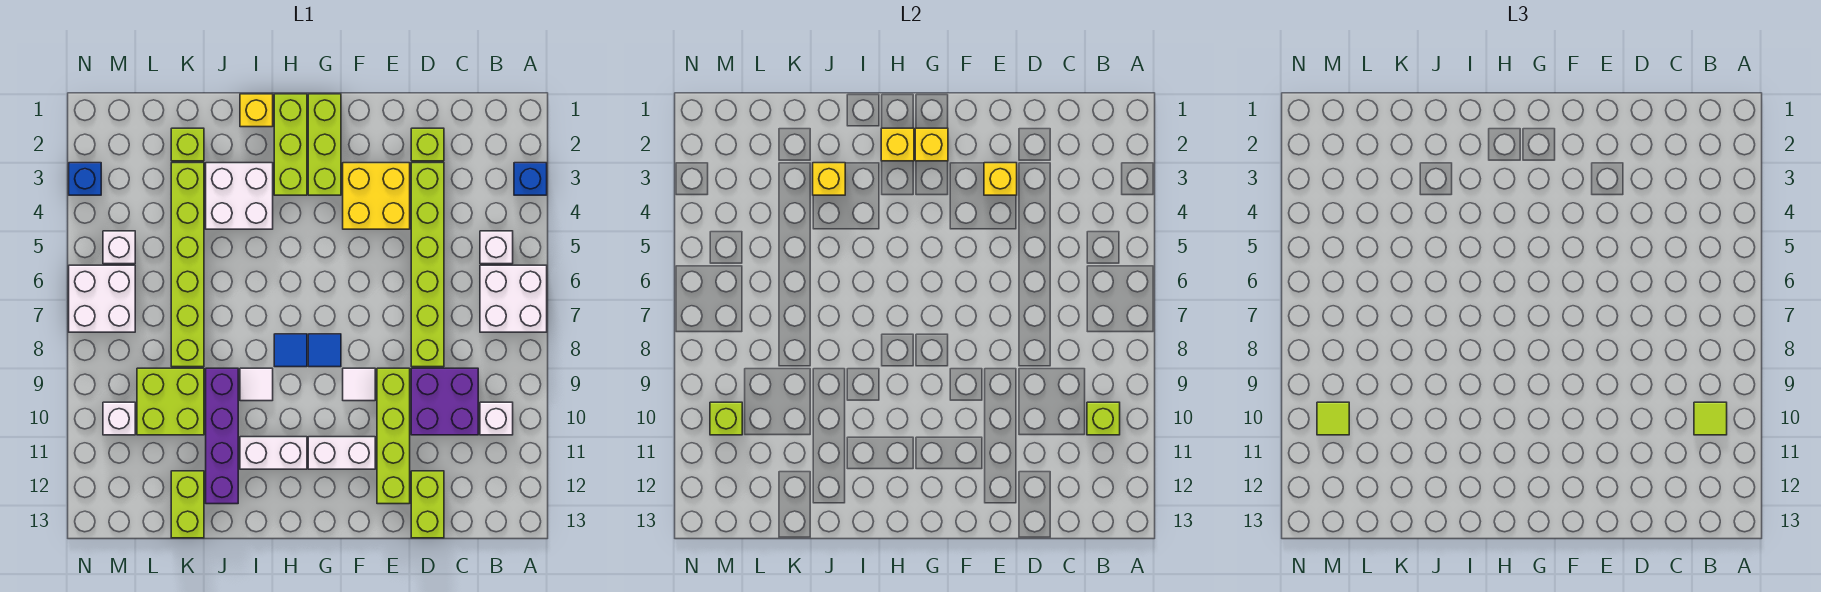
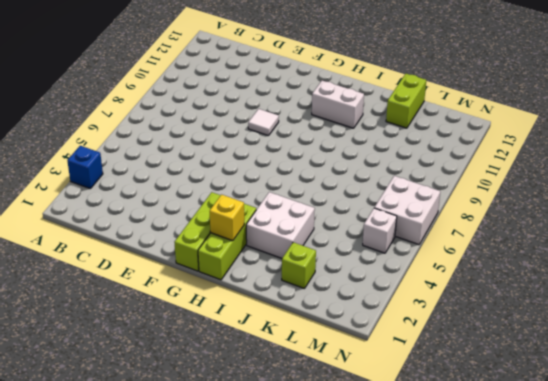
none -> white brick A6:B7 level 1
none -> white brick B5 level 1
none -> white brick B10 level 1
none -> purple brick C9:D10 level 1

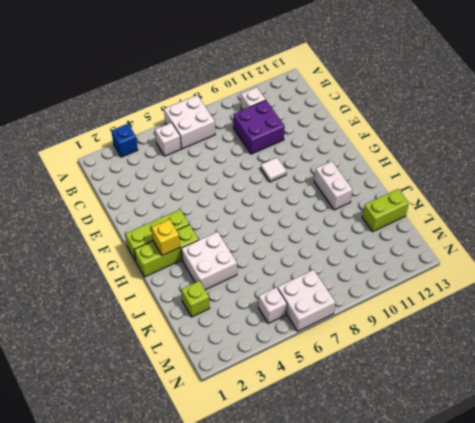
none -> lime brick D2 level 1
none -> lime brick D3:D8 level 1
none -> lime brick D12:D13 level 1
none -> yellow brick E3:F4 level 1

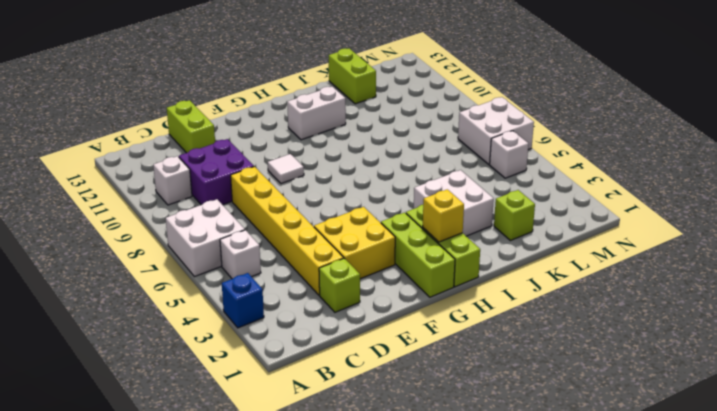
yellow brick D3:D8 level 1 -> lime brick D3:D8 level 1
none -> lime brick E9:E12 level 1
none -> white brick F11:G11 level 1
none -> blue tile G8 level 1
none -> blue tile H8 level 1

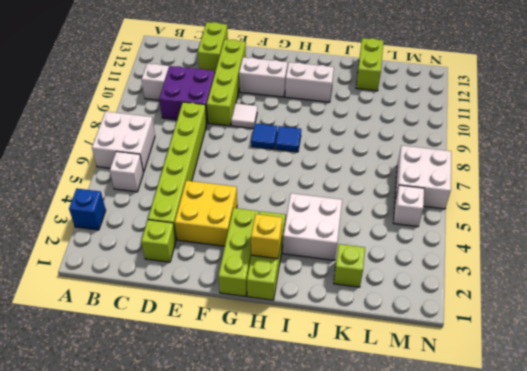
none -> yellow brick I1 level 1
none -> white tile I9 level 1
none -> purple brick J9:J12 level 1
none -> lime brick K3:K8 level 1

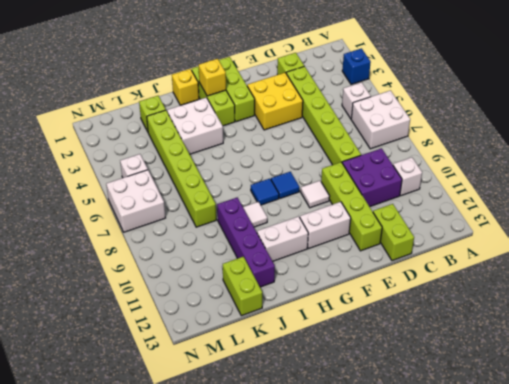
none -> lime brick K9:L10 level 1
none -> white brick M10 level 1
none -> blue brick N3 level 1
none -> lime brick B10 level 2

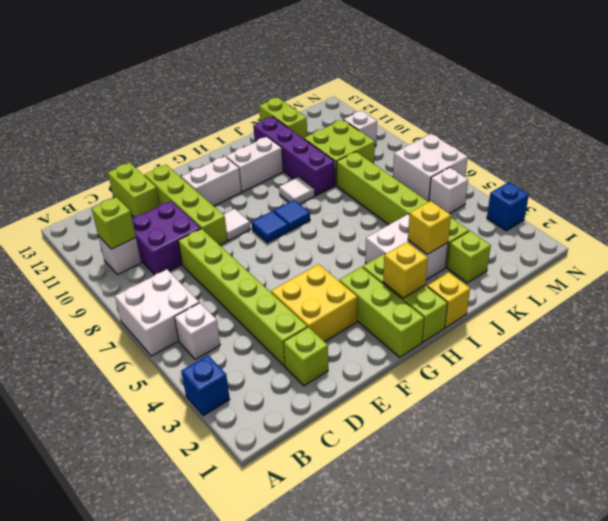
none -> yellow brick E3 level 2
none -> yellow brick G2 level 2
none -> lime brick M10 level 2
none -> lime tile B10 level 3

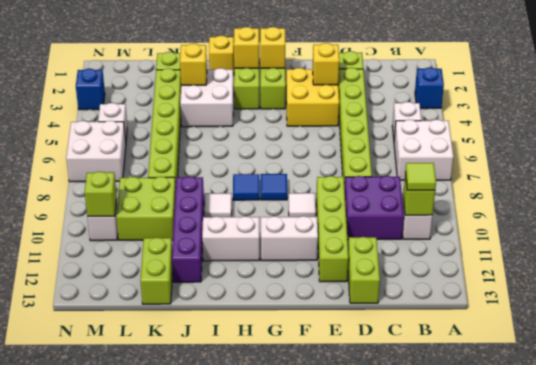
none -> lime tile M10 level 3

